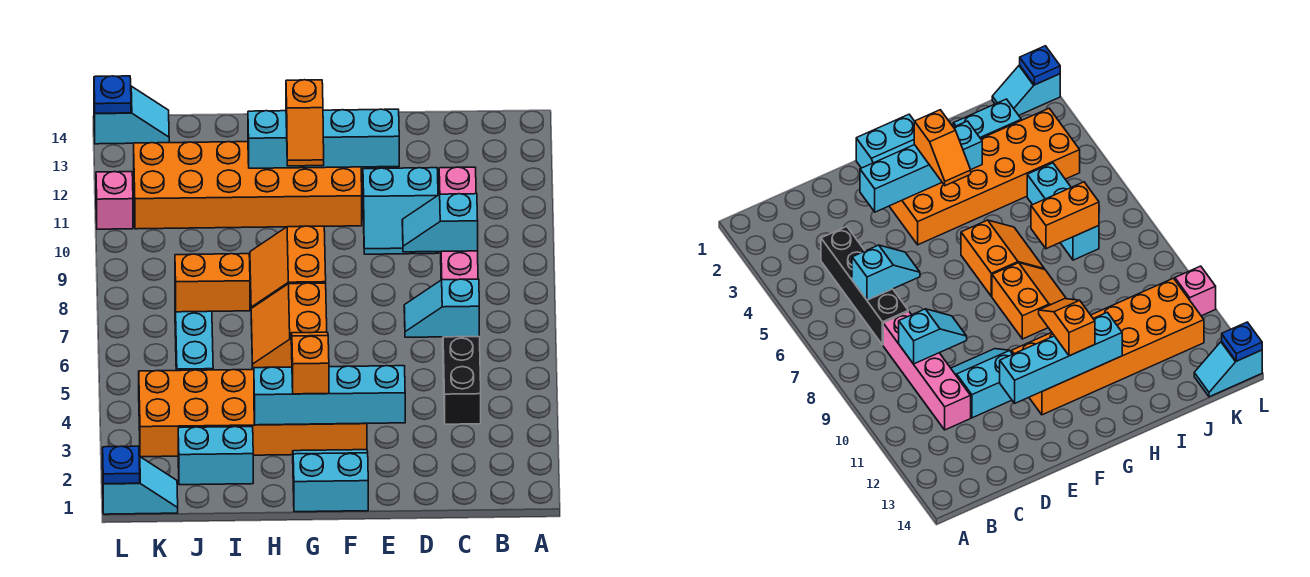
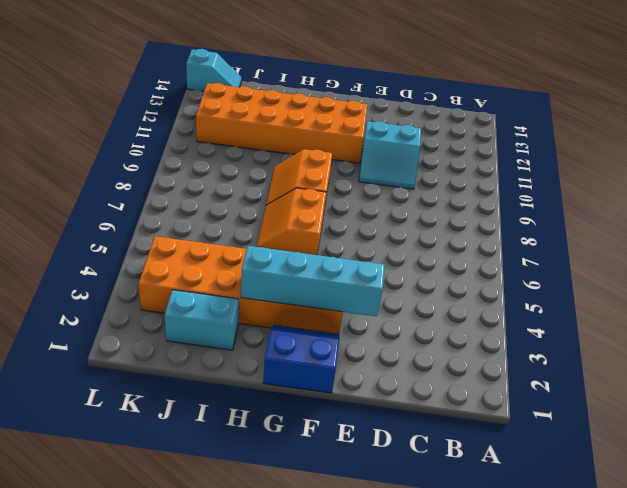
blue slope F1:G2 level 1 top 1 -> cyan slope F1:G2 level 1 top 1
none -> black brick C4:C7 level 1
none -> pink brick C8:C11 level 1
none -> cyan brick J5:J7 level 1

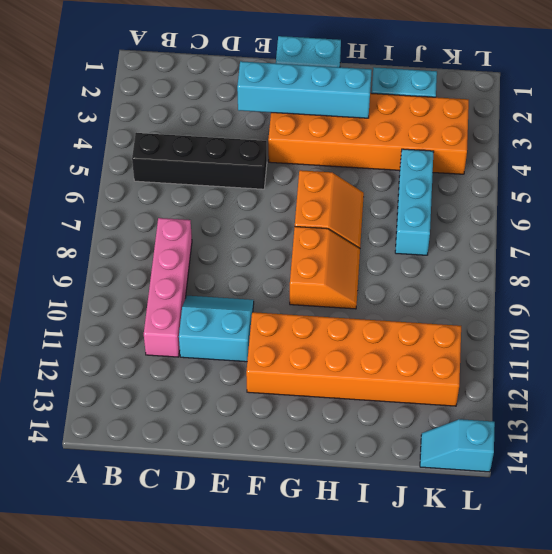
black brick B5:E5 level 1 -> black brick C4:C7 level 1
none -> cyan slope K1:L1 level 1 top L
none -> pink brick L11 level 1
none -> cyan slope C6:D6 level 2 top C

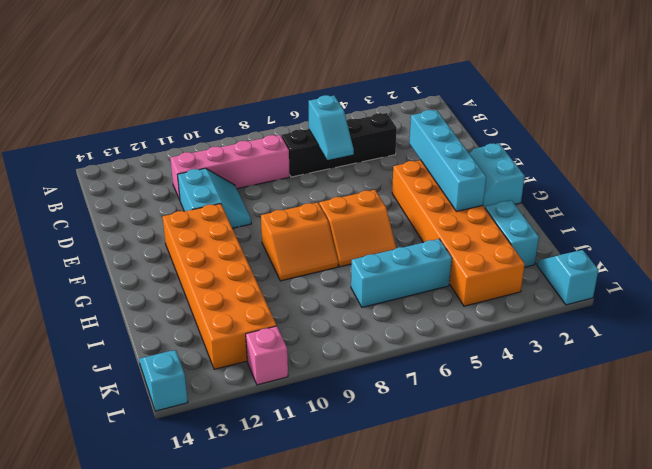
none -> cyan slope C9:D9 level 2 top C
none -> cyan brick E12:H12 level 2
none -> orange brick I7:J7 level 2

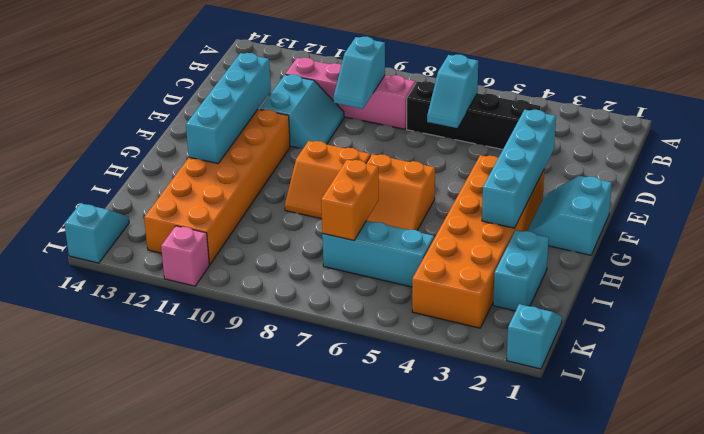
none -> blue plate L1 level 2
none -> blue plate L14 level 2
none -> orange slope G3:G4 level 3 top 3

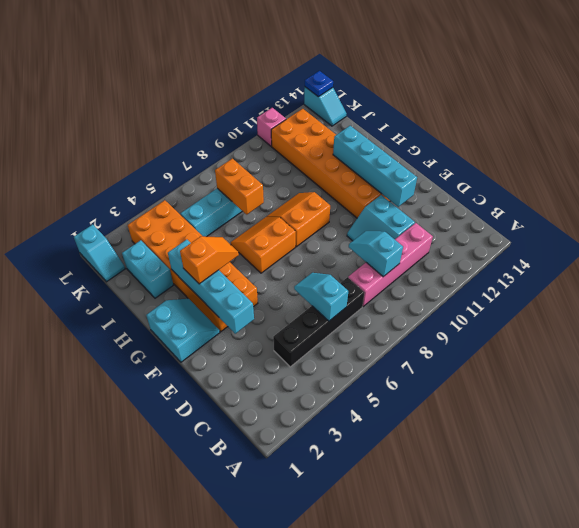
none -> blue plate L1 level 2
none -> orange slope G11:G12 level 3 top 12

